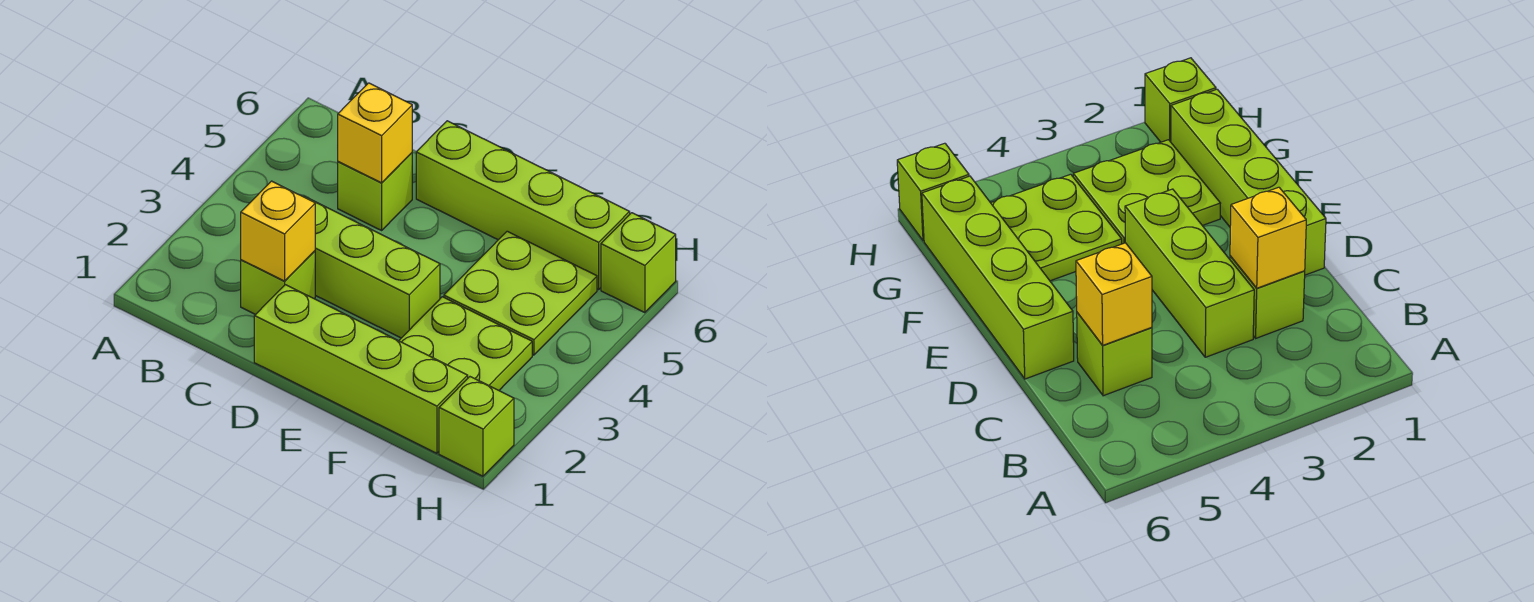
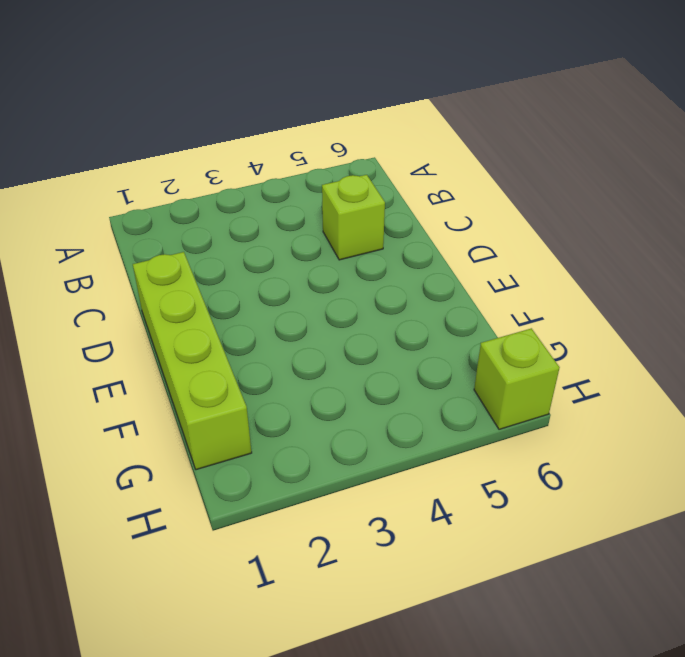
none -> lime brick C2 level 1
none -> lime brick C3:E3 level 1

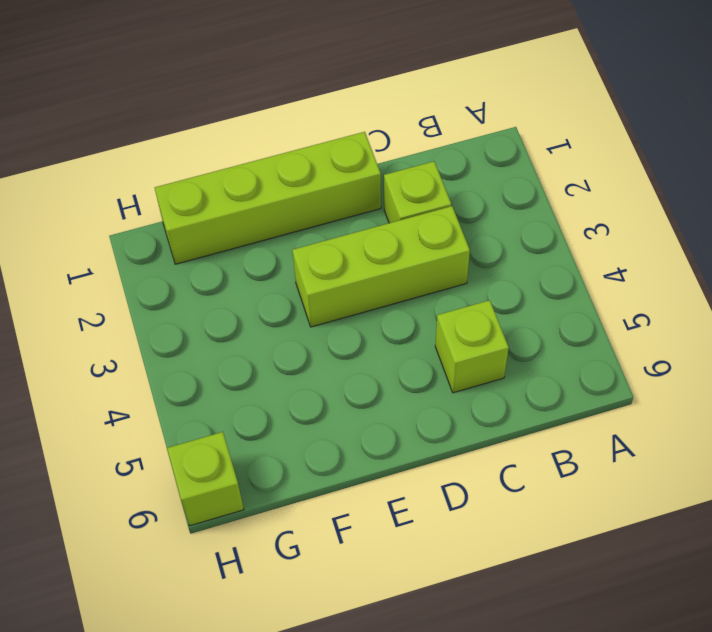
none -> lime brick D6:G6 level 1
none -> lime plate F2:G3 level 1

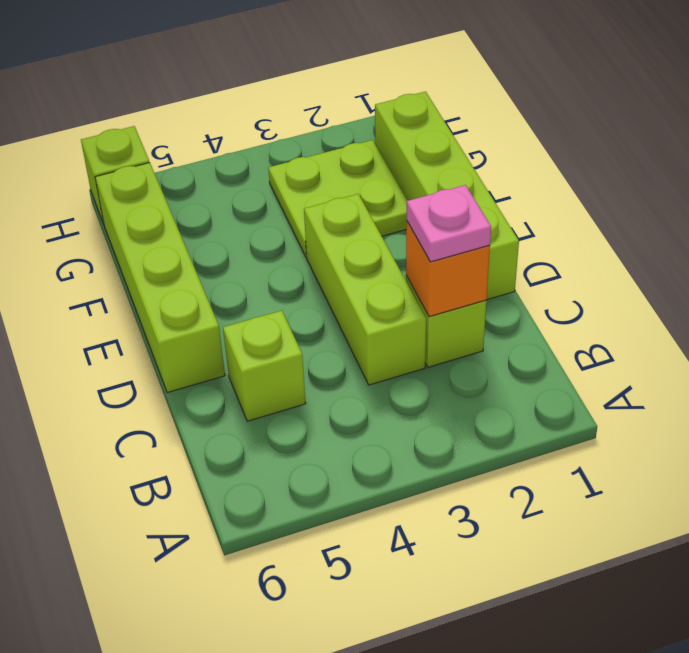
orange brick C2 level 2 -> yellow brick C2 level 2
pink plate C2 level 3 -> none
none -> lime plate F4:G5 level 1
none -> lime brick H1 level 1

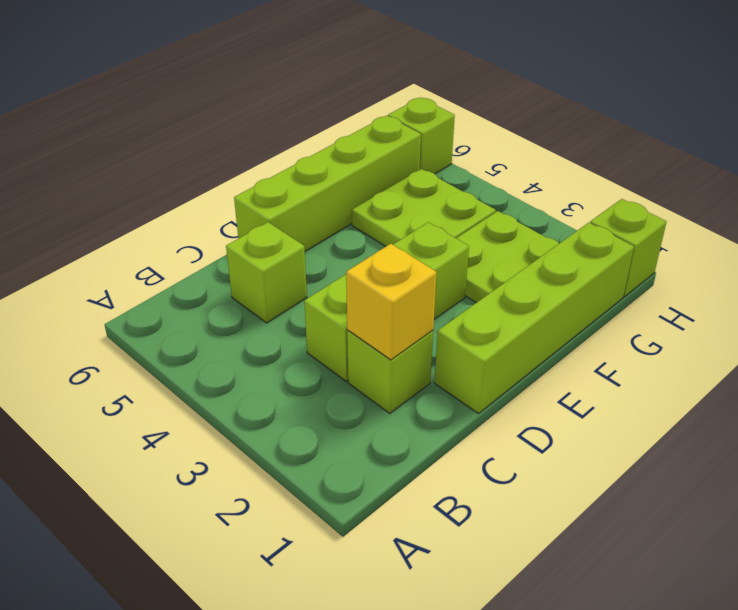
none -> yellow brick C5 level 2

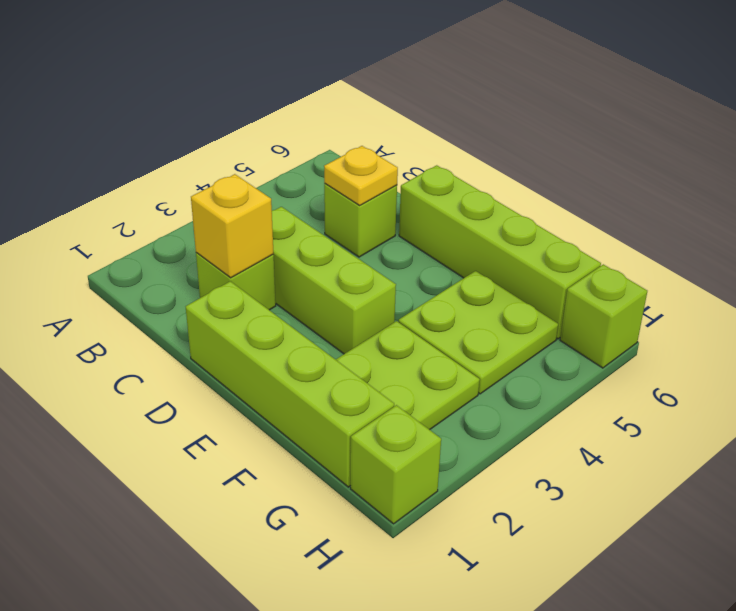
yellow plate C5 level 2 -> yellow brick C5 level 2

